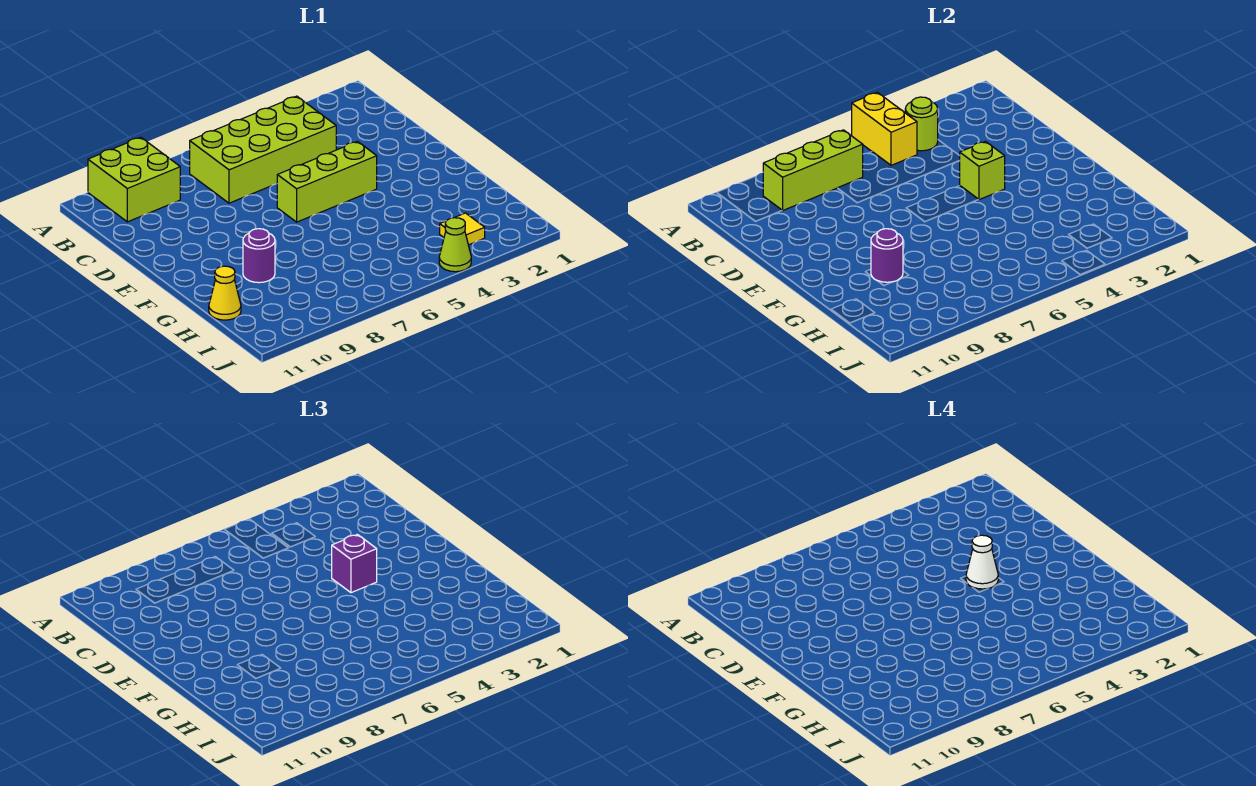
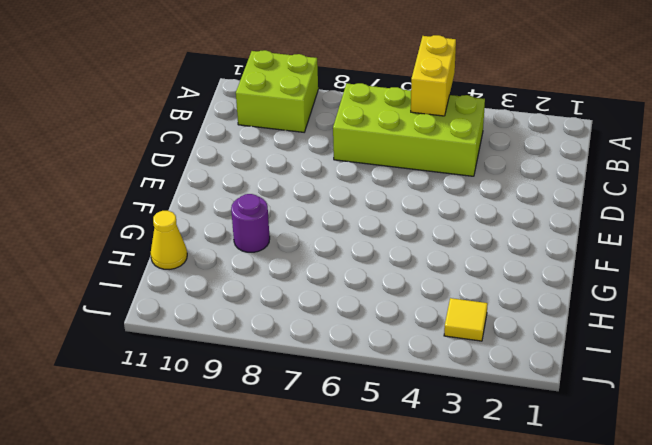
none -> lime brick E4:E6 level 1
none -> lime cone J4 level 1
none -> lime round brick B4 level 2

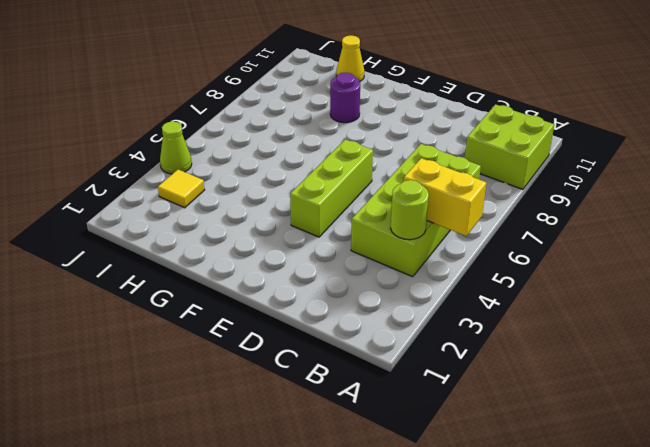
none -> lime brick B7:B9 level 2
none -> lime brick E4 level 2
none -> purple round brick G9 level 2

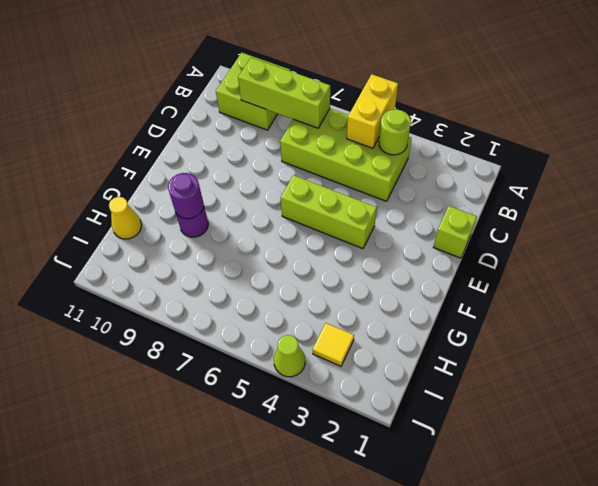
lime brick D1 level 1 -> lime brick E4 level 2
none -> purple brick E4 level 3
none -> white cone E4 level 4

